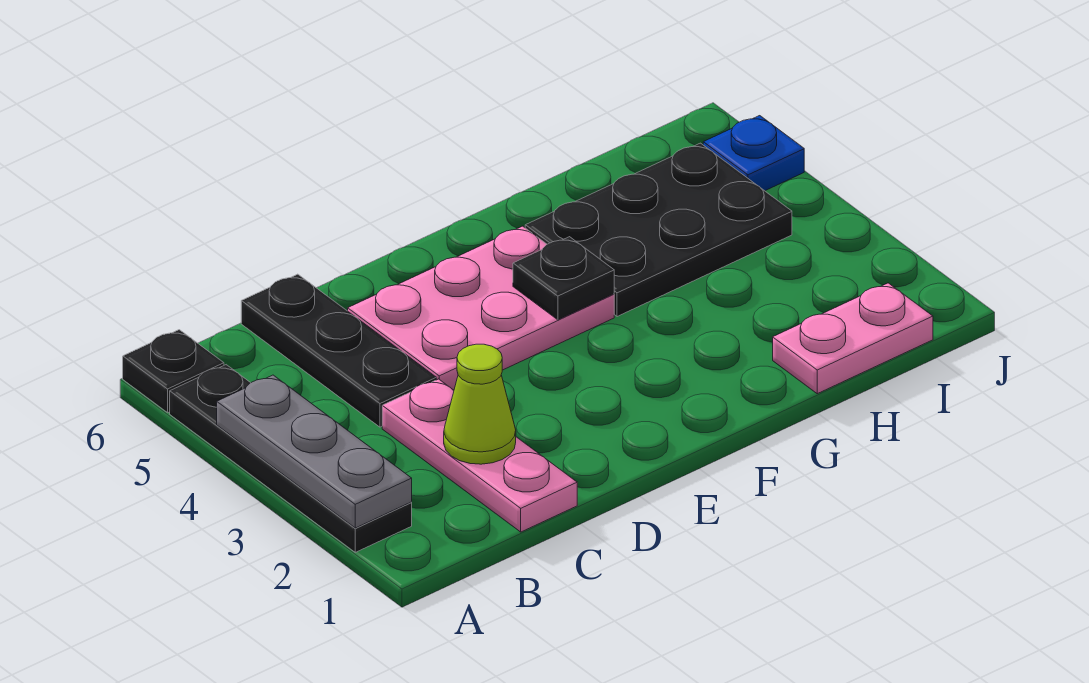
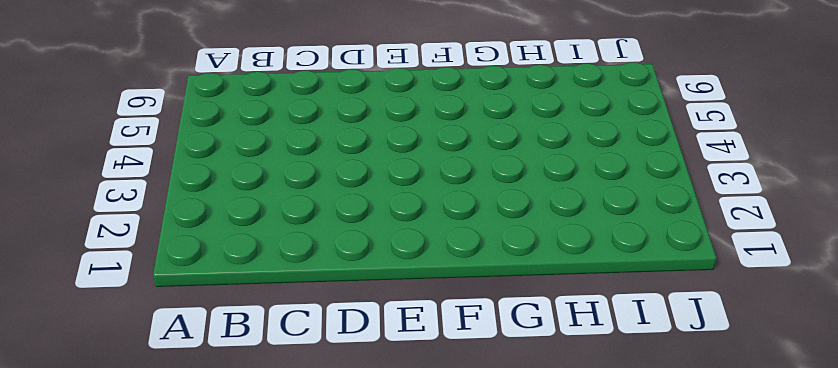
none -> black plate A2:A5 level 1
none -> black plate A6 level 1

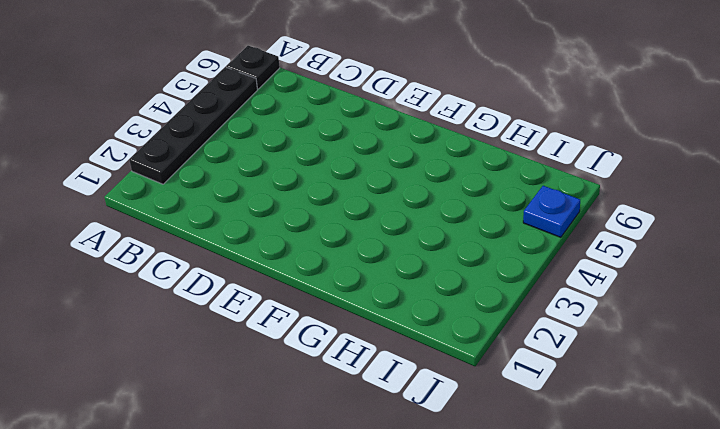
none -> pink plate C1:C3 level 1
none -> black plate C4:C6 level 1

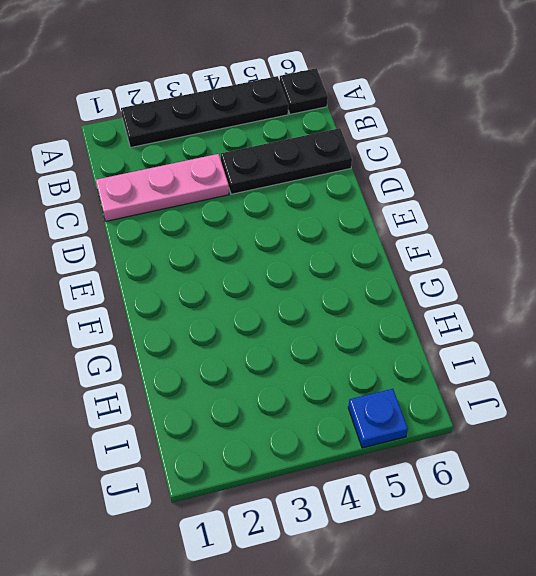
none -> pink plate D4:F5 level 1
none -> black plate G4:I5 level 1

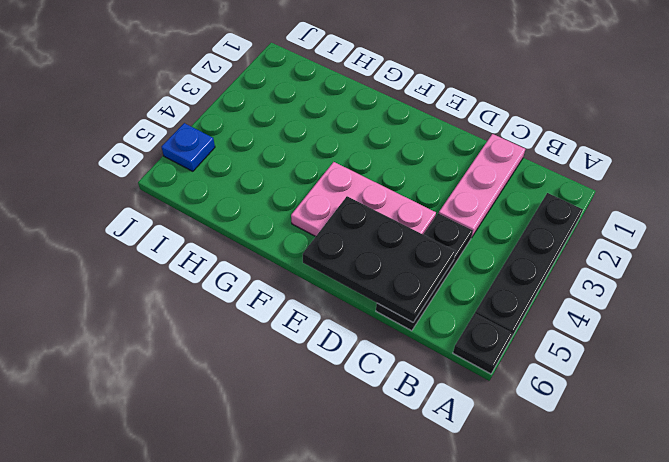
black plate C5:E6 level 2 -> black plate G4:I5 level 1
none -> pink plate H1:I1 level 1
none -> grey plate A2:A4 level 2

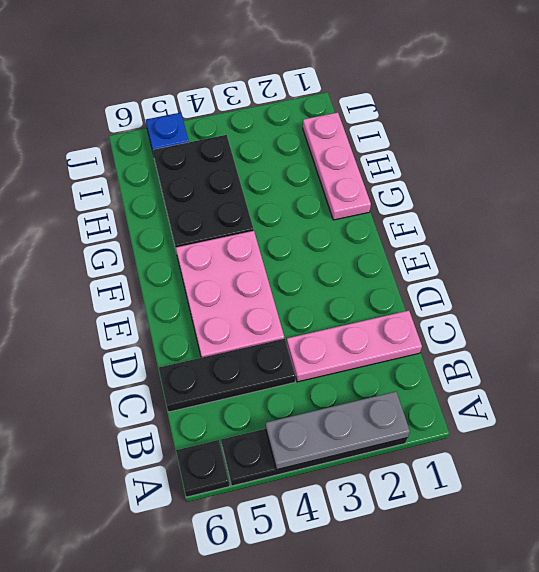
pink plate G1:I1 level 1 -> pink plate H1:I1 level 1
none -> lime cone C2 level 2
none -> black plate F4 level 2

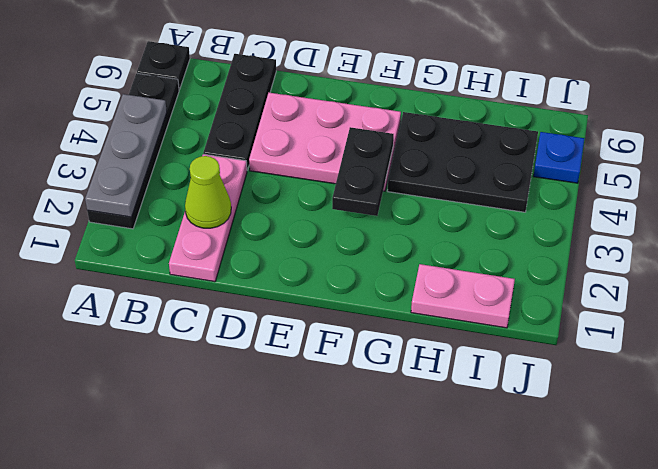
black plate F3:F4 level 2 -> black plate F4 level 2

